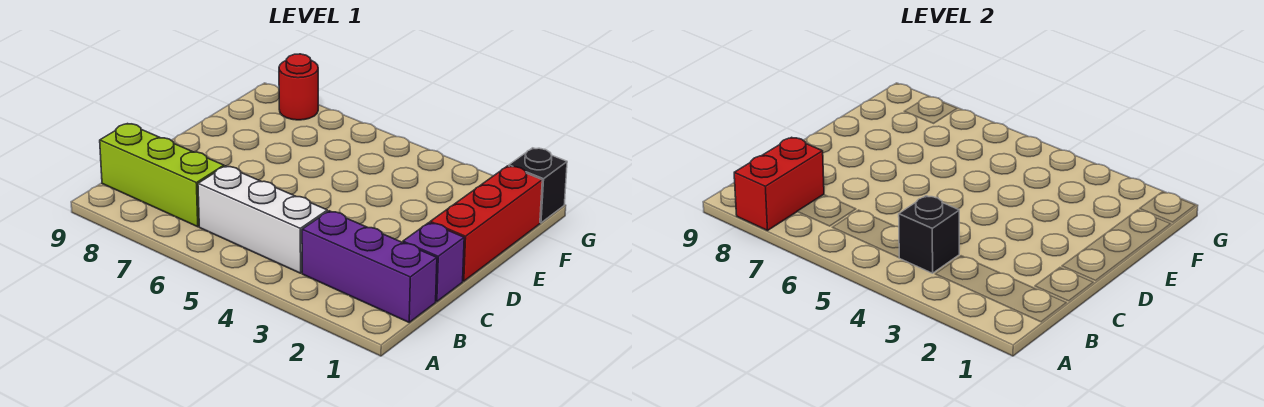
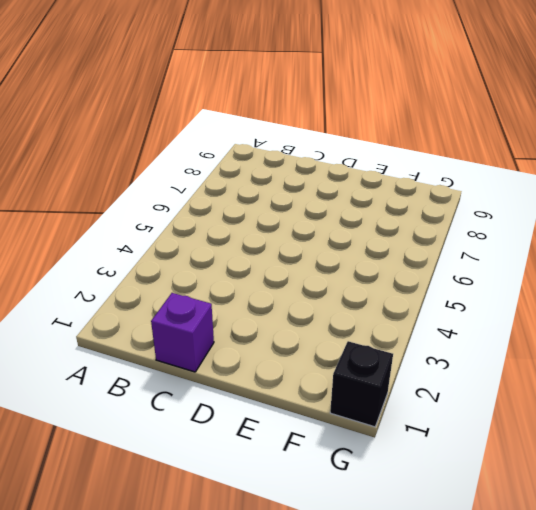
none -> purple brick B1:B3 level 1
none -> white brick B4:B6 level 1

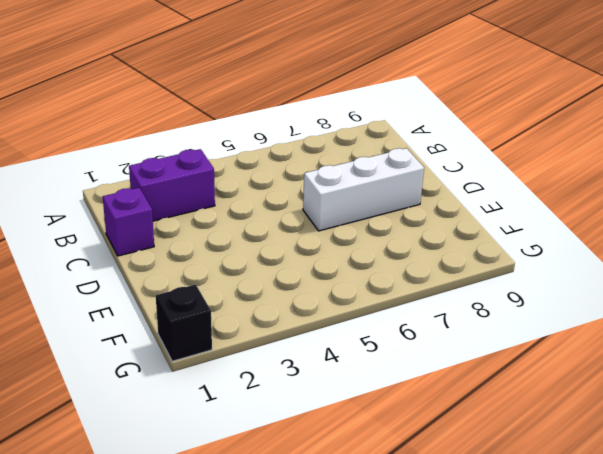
purple brick B2:B3 level 1 -> purple brick B1:B3 level 1
white brick D6:D8 level 1 -> white brick B4:B6 level 1
none -> lime brick B7:B9 level 1
none -> red brick D1:F1 level 1

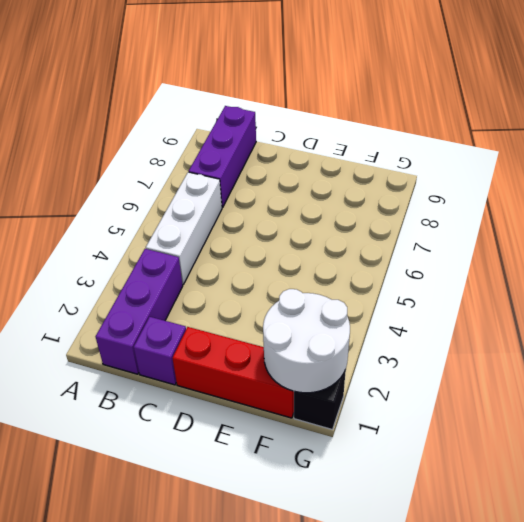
purple brick B7:B9 level 1 -> lime brick B7:B9 level 1
white round brick F1:G2 level 2 -> none
none -> red round brick G8 level 1
none -> red brick A8:B8 level 2

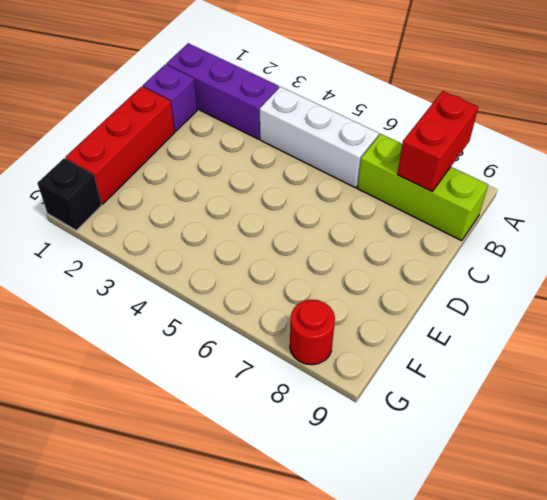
none -> black brick B4 level 2

